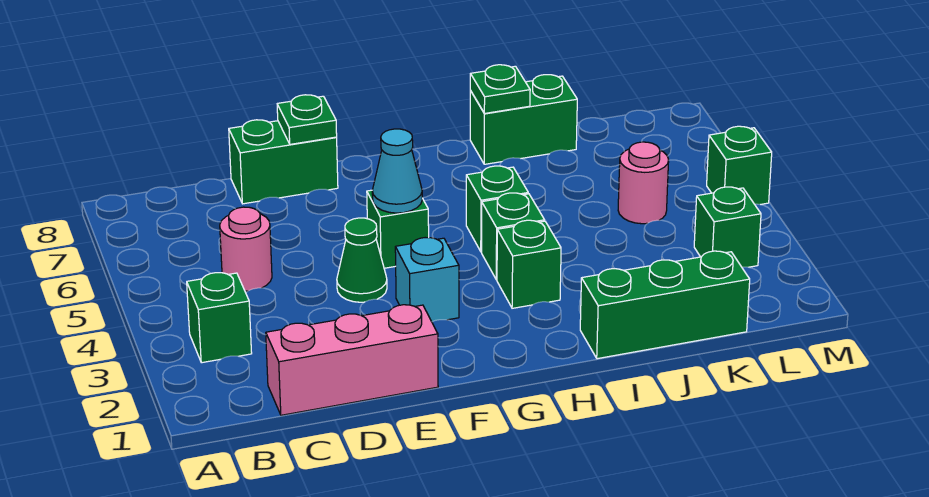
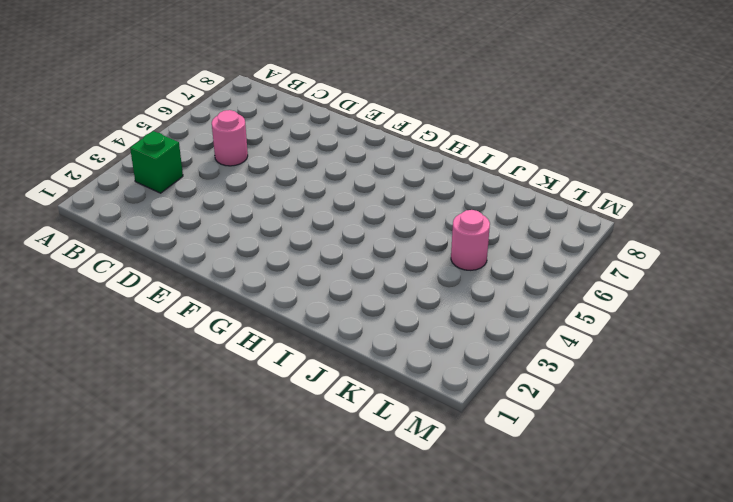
none -> pink brick C1:E1 level 1
none -> green brick D8:E8 level 1
none -> green cone E4 level 1

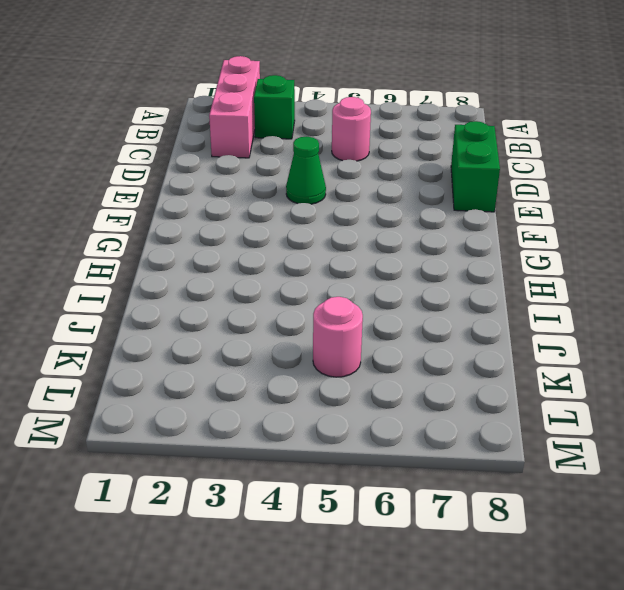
pink brick A2:C2 level 1 -> pink brick C1:E1 level 1
none -> cyan brick F3 level 1
none -> green brick F5 level 1
none -> green brick H3 level 1

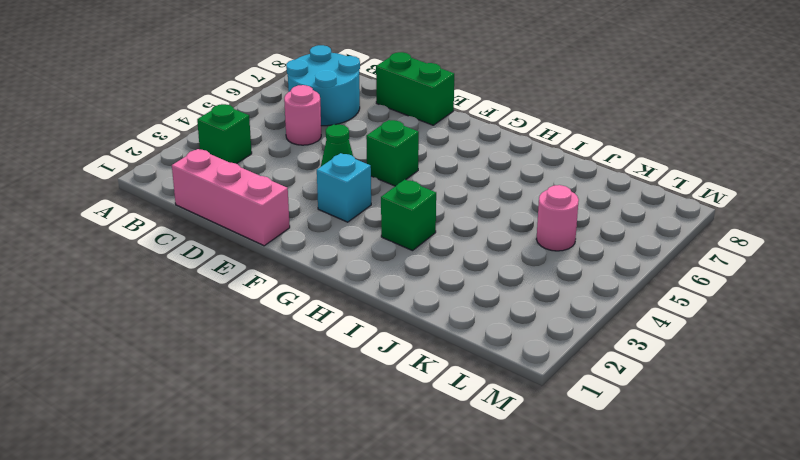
cyan round brick B6:C7 level 1 -> none
none -> green brick H4 level 1
none -> green brick H5 level 1
none -> green brick I1:K1 level 1

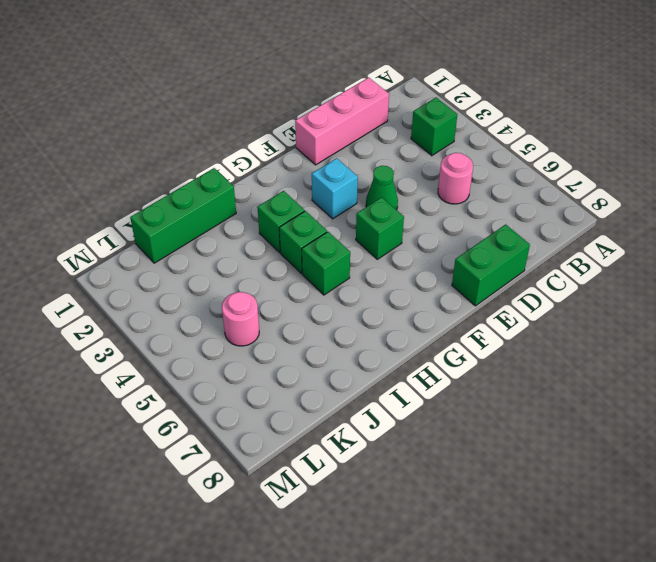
none -> green brick I8:J8 level 1
none -> green brick L3 level 1
none -> green brick M5 level 1

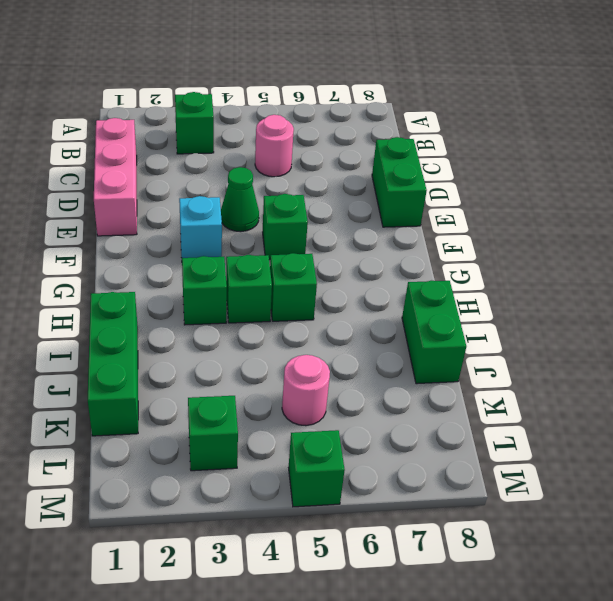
none -> green plate E8 level 2
none -> cyan cone F5 level 2
none -> green plate I8 level 2

